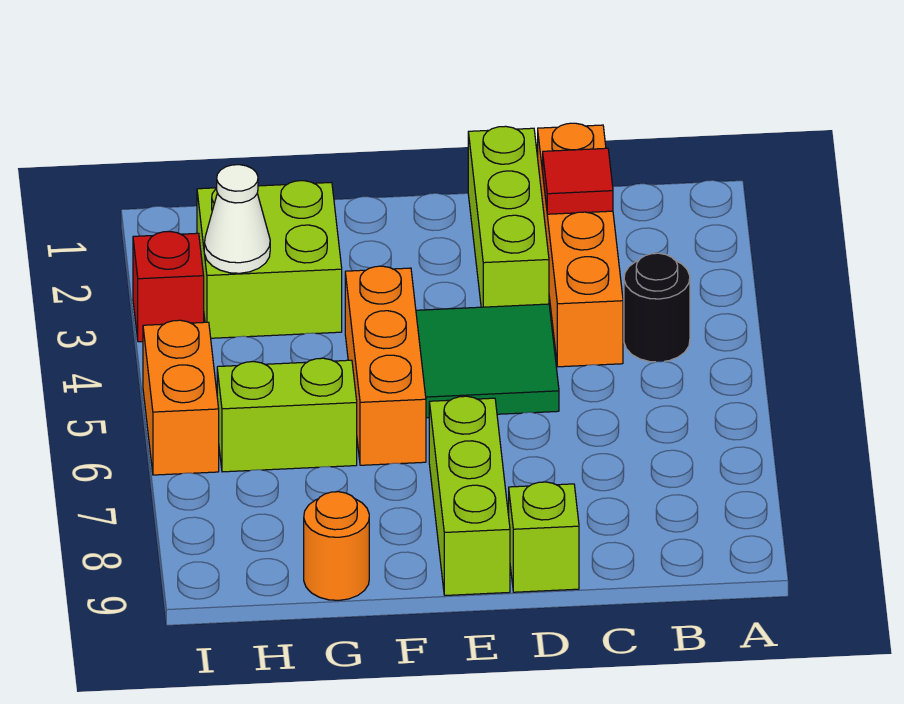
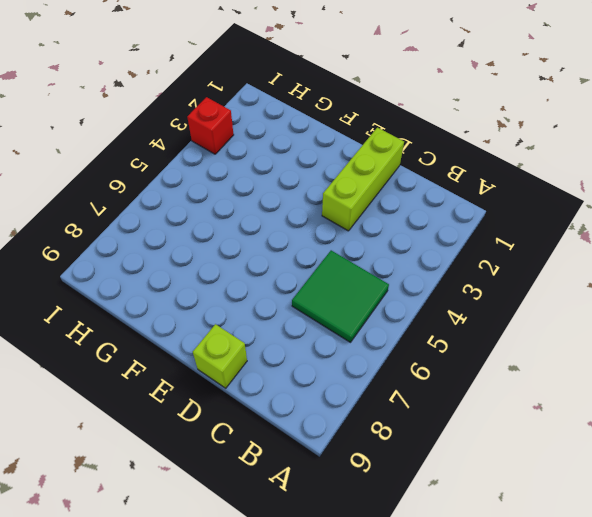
green tile B5:C6 level 1 -> green tile D4:E5 level 1
none -> black round brick B4 level 1
none -> orange brick C1:C4 level 1
none -> lime brick E7:E9 level 1

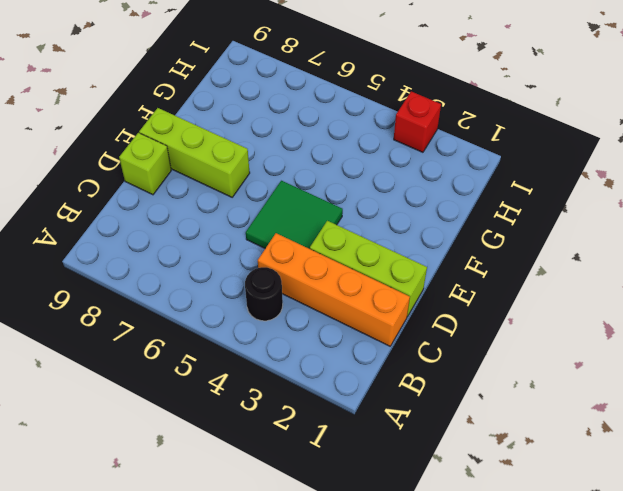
none -> orange brick F4:F6 level 1
none -> lime brick G2:H3 level 1
none -> lime brick G6:H6 level 1

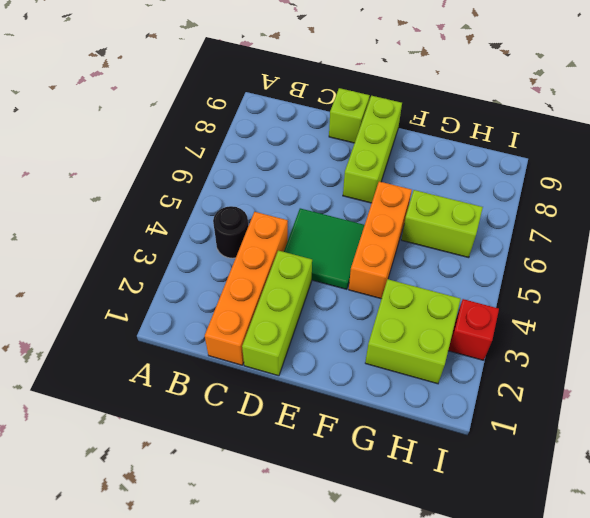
none -> orange round brick G9 level 1
none -> orange brick I5:I6 level 1
none -> red tile C2 level 2

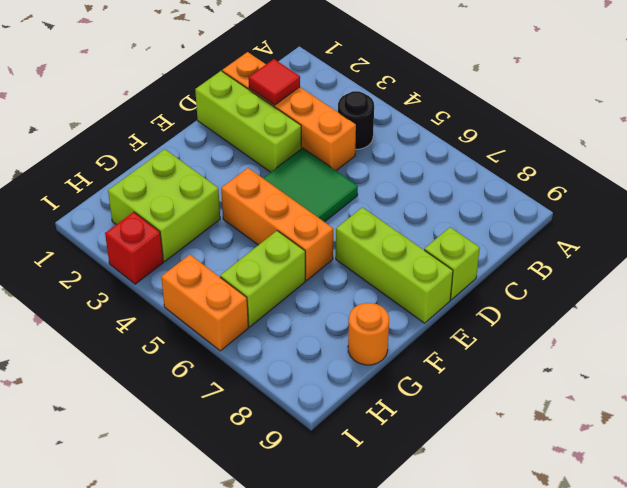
none -> white cone H3 level 2

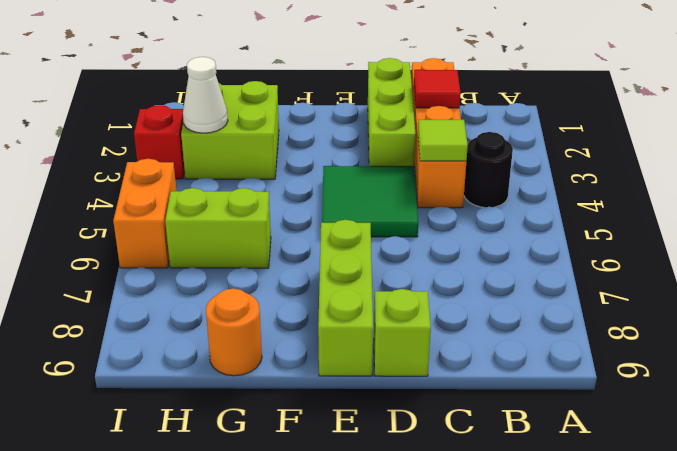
lime tile C4 level 2 -> none
none -> orange brick F4:F6 level 1

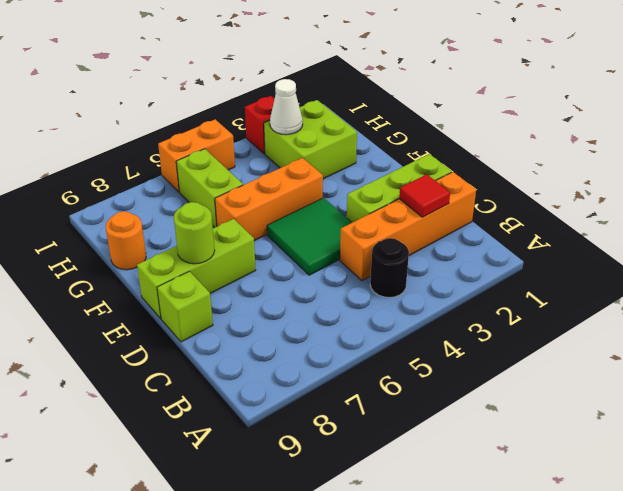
lime round brick E8 level 2 -> none

